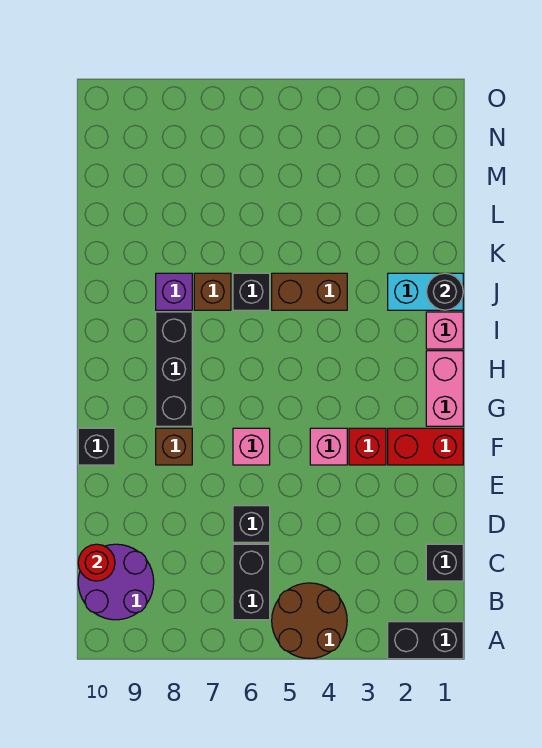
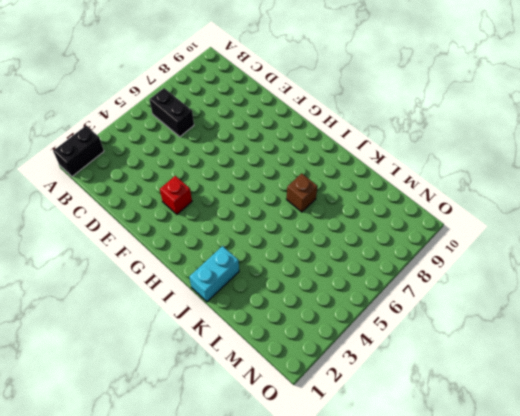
none -> brown round brick A4:B5 level 1
none -> purple round brick B9:C10 level 1
none -> black brick C1 level 1

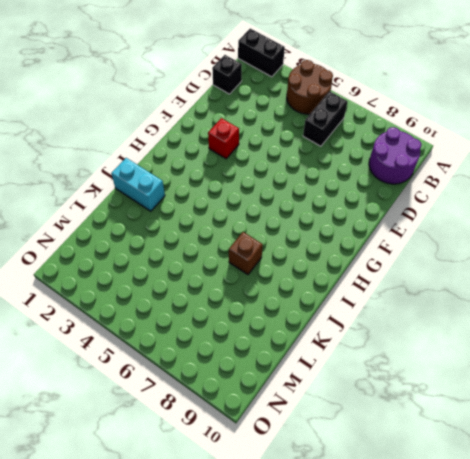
none -> black brick D6 level 1
none -> red brick F1:F2 level 1
none -> pink brick F4 level 1

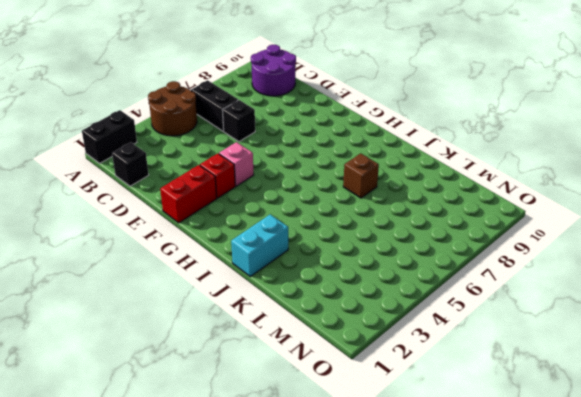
none -> pink brick F6 level 1
none -> brown brick F8 level 1
none -> black brick F10 level 1

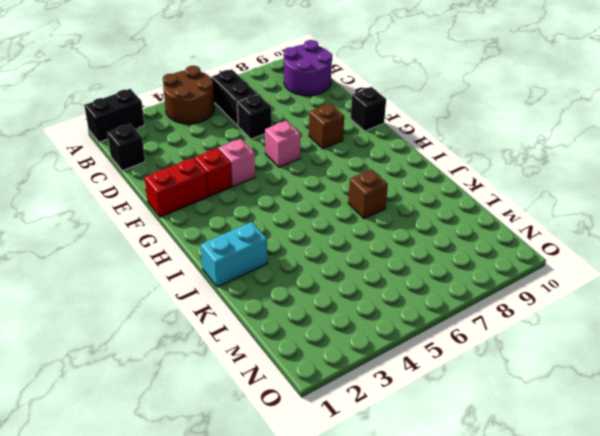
none -> pink brick G1:H1 level 1
none -> black brick G8:I8 level 1
none -> pink brick I1 level 1

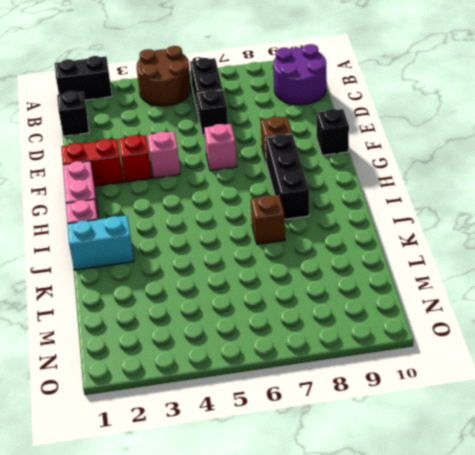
none -> brown brick J4:J5 level 1
none -> black brick J6 level 1
none -> purple brick J8 level 1

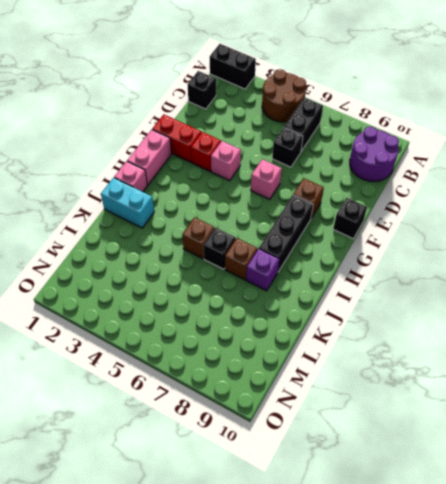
brown brick J5 level 1 -> brown brick J4:J5 level 1
none -> red round brick C10 level 2
none -> black round brick J1 level 2

